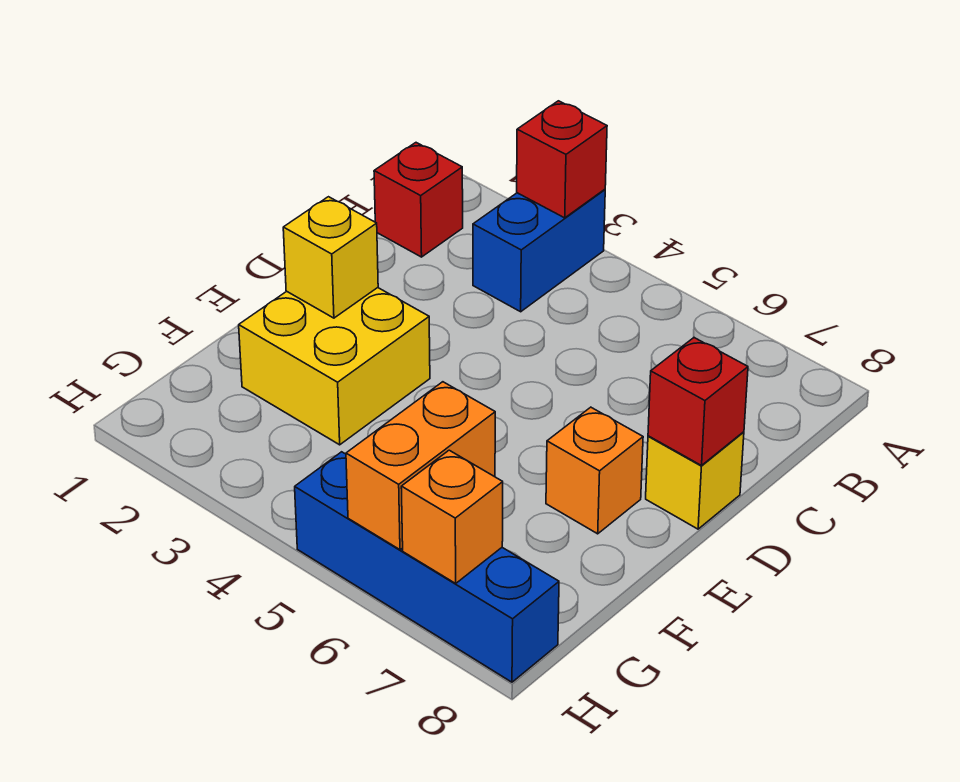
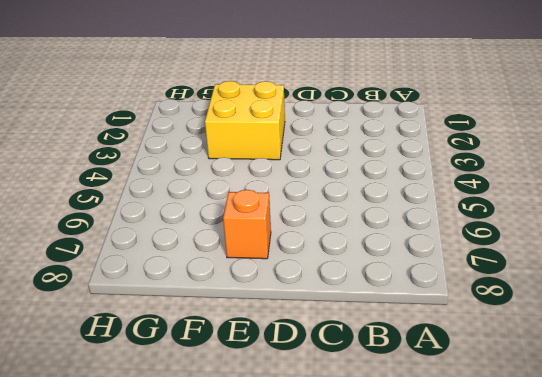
none -> blue brick A3:B3 level 1
none -> red brick B1 level 1

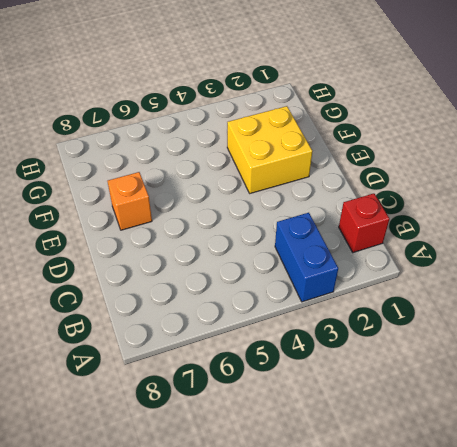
none -> yellow brick D8 level 1
none -> blue brick H5:H8 level 1

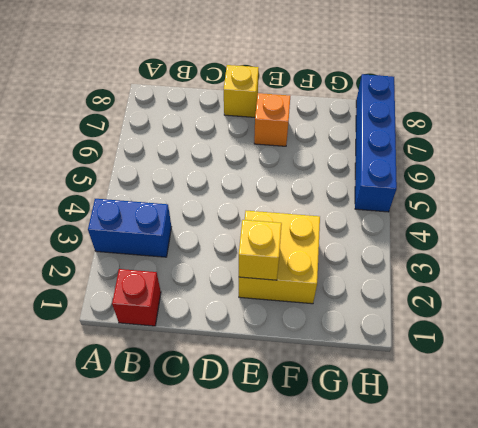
none -> red brick A3 level 2
none -> red brick D8 level 2

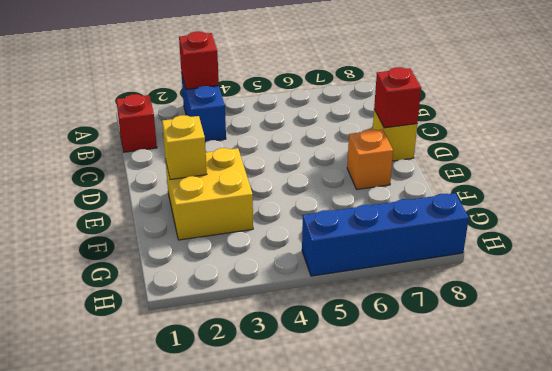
none -> orange brick G6:H6 level 2
none -> orange brick H7 level 2

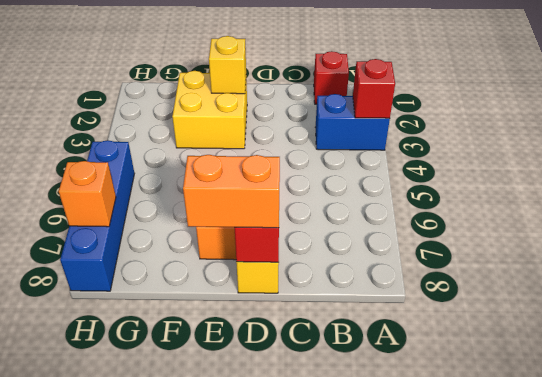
orange brick D8:E8 level 3 -> orange brick G6:H6 level 2

